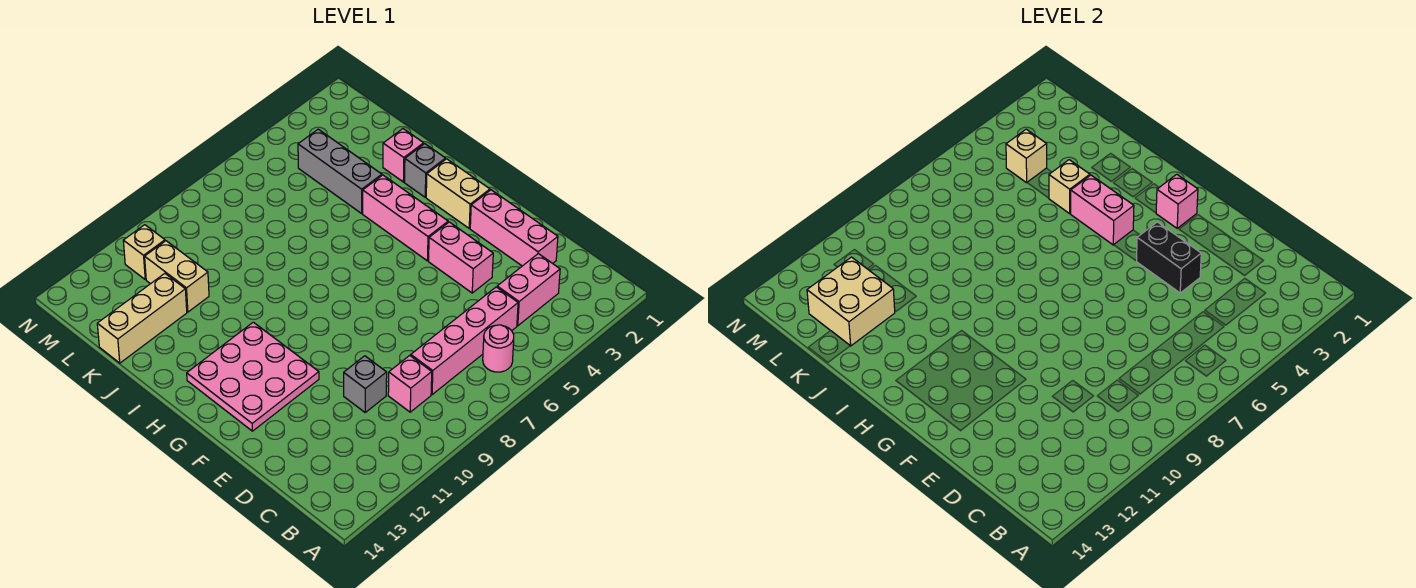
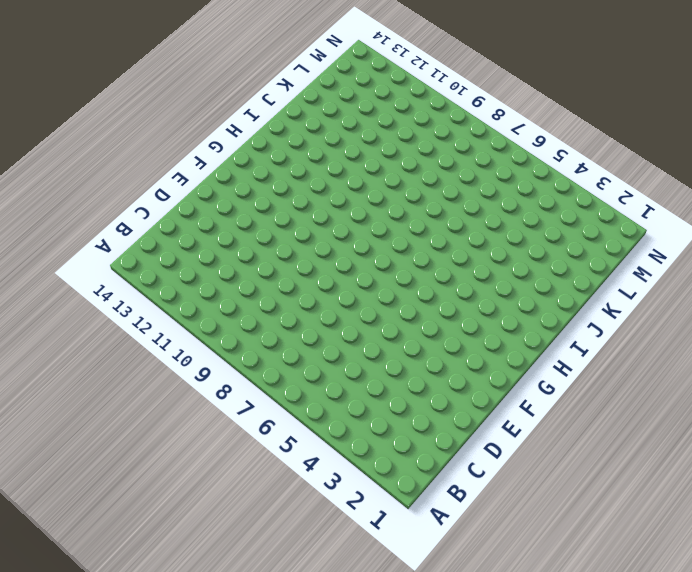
none -> pink round brick B6 level 1
none -> pink brick C3:C4 level 1
none -> pink brick C5:C8 level 1

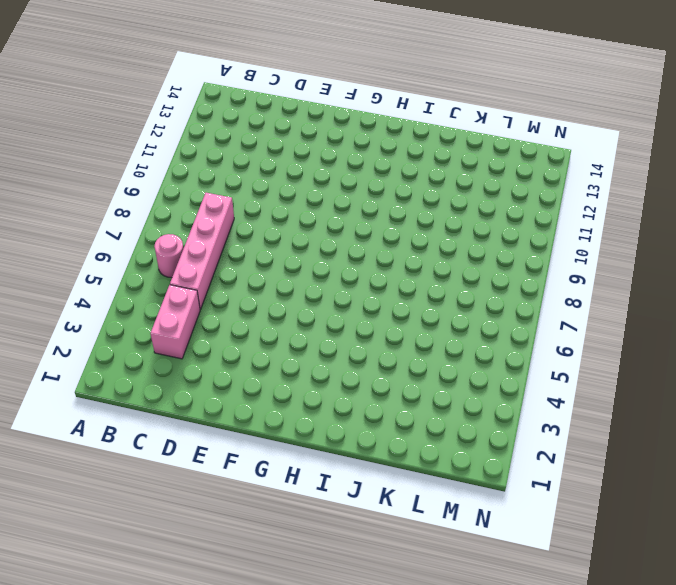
none -> pink brick C9 level 1
none -> pink brick D2:F2 level 1
none -> grey brick D10 level 1

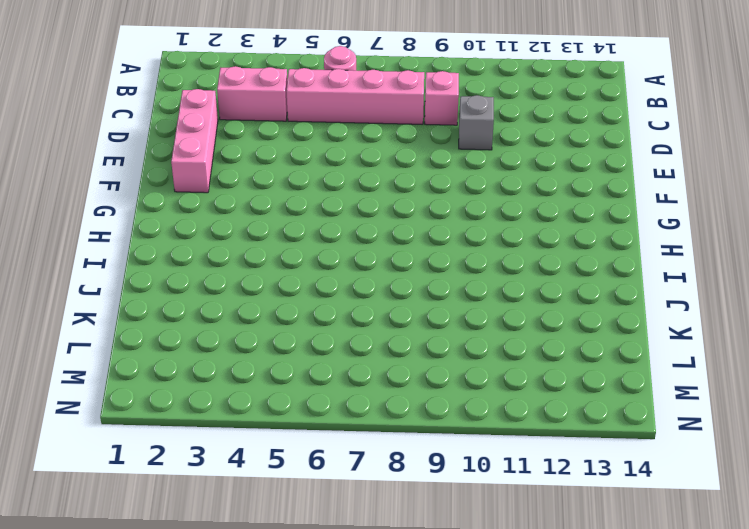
none -> pink brick E4:F4 level 1
none -> pink plate F11:H13 level 1
none -> tan brick G2:H2 level 1

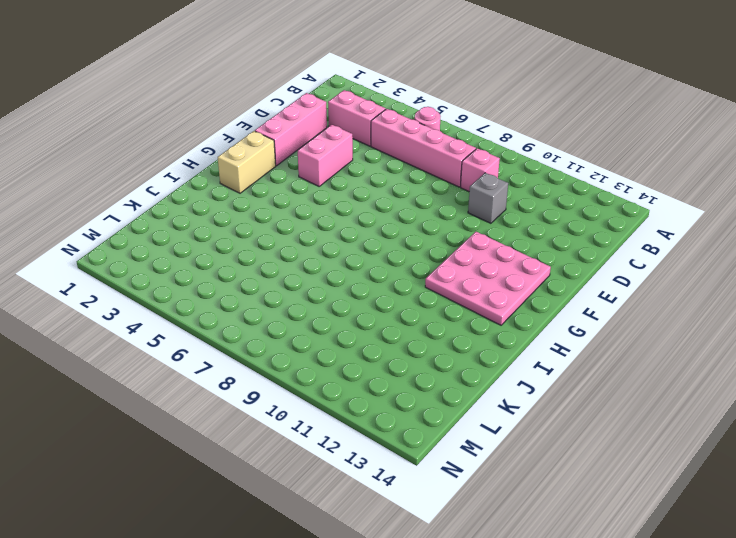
none -> pink brick G4:I4 level 1
none -> grey brick I2 level 1
none -> pink brick J2 level 1

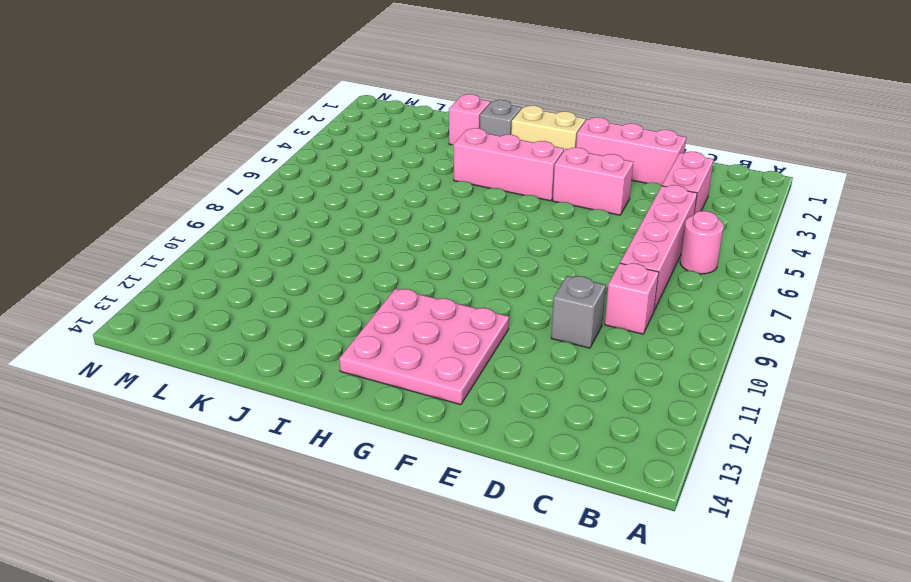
none -> grey brick J4:L4 level 1
none -> tan brick K11:L11 level 1
none -> tan brick K12:K14 level 1

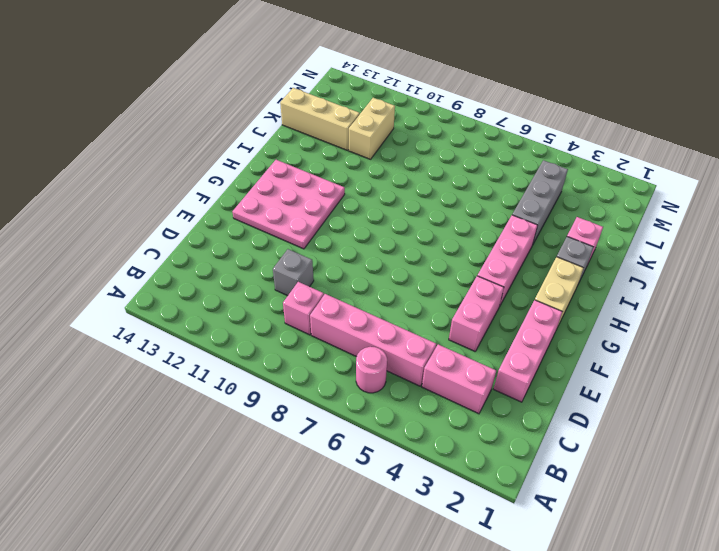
none -> tan brick M11 level 1
none -> black brick E4:F4 level 2
none -> pink brick G2 level 2

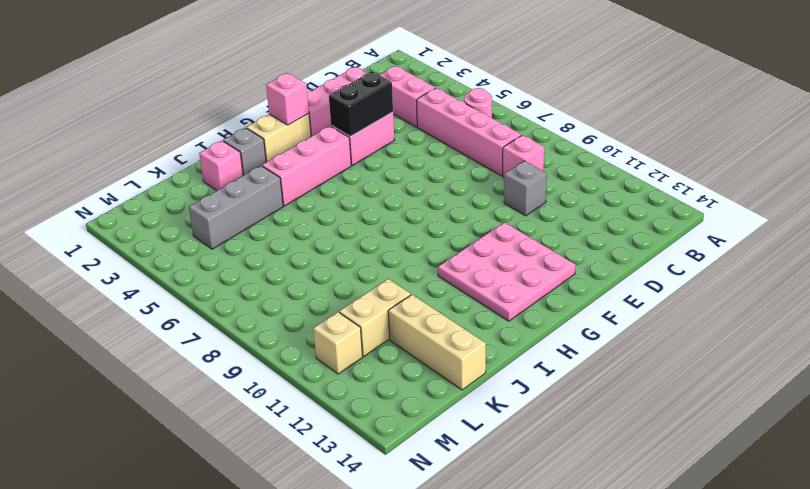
none -> pink brick H4:I4 level 2
none -> tan brick J4 level 2
none -> tan brick K12:L13 level 2

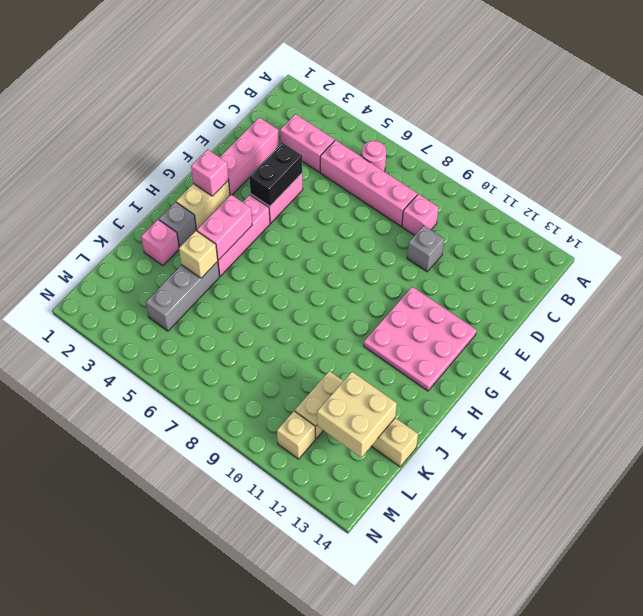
none -> tan brick L4 level 2

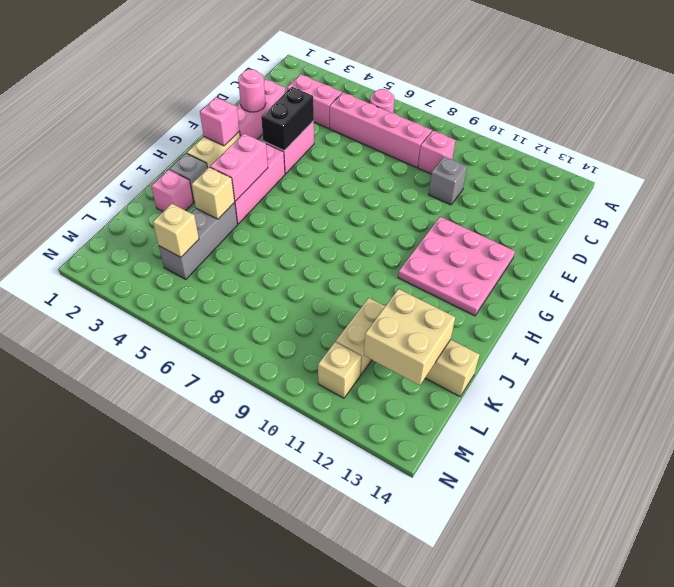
pink round brick E2 level 2 -> none

